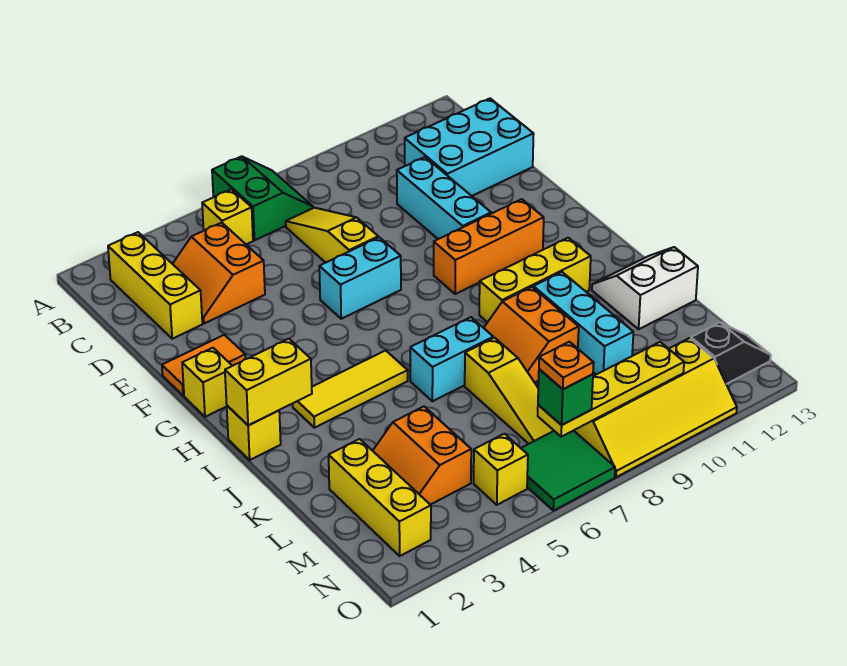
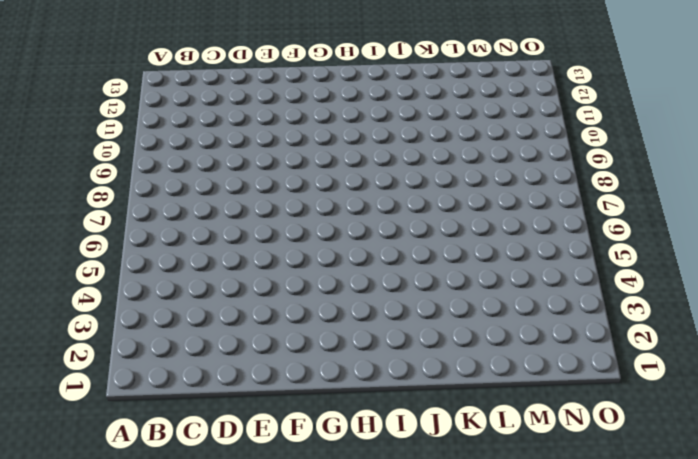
none -> green slope A6:B7 level 1 top 6
none -> yellow brick B2:D2 level 1
none -> yellow brick B5 level 1

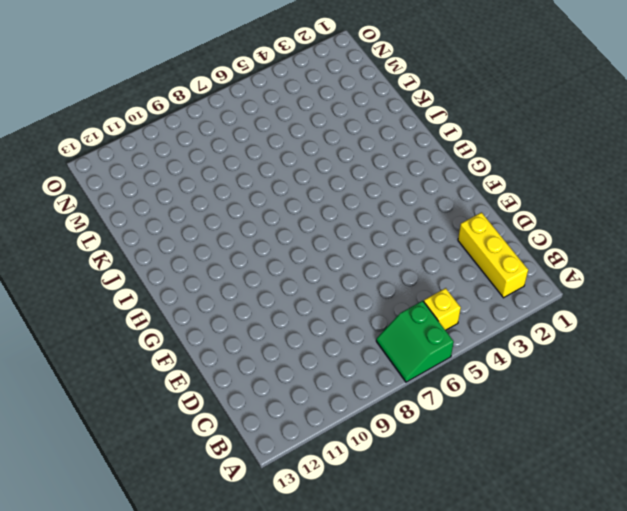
none -> orange slope C3:D4 level 1 top 4
none -> yellow slope C7:E7 level 1 top E
none -> cyan brick C11:D13 level 1

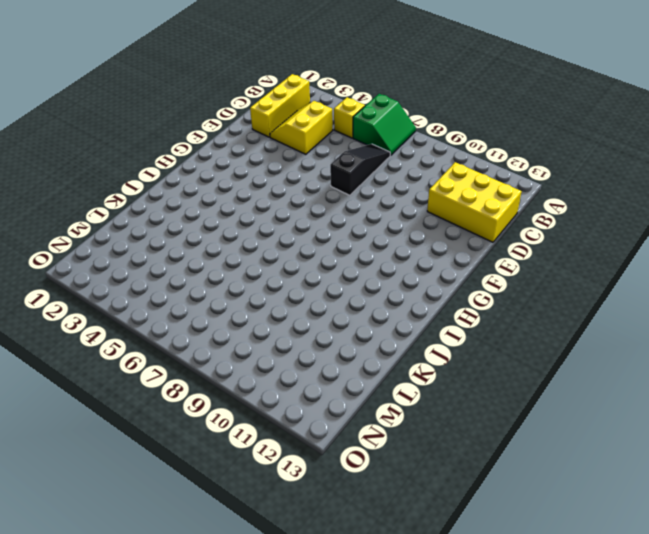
yellow slope C3:D4 level 1 top 4 -> orange slope C3:D4 level 1 top 4
black slope C7:E7 level 1 top E -> yellow slope C7:E7 level 1 top E
yellow brick C11:D13 level 1 -> cyan brick C11:D13 level 1
none -> cyan brick D10:F10 level 1
none -> orange tile F1:F2 level 1
none -> cyan brick F6:F7 level 1

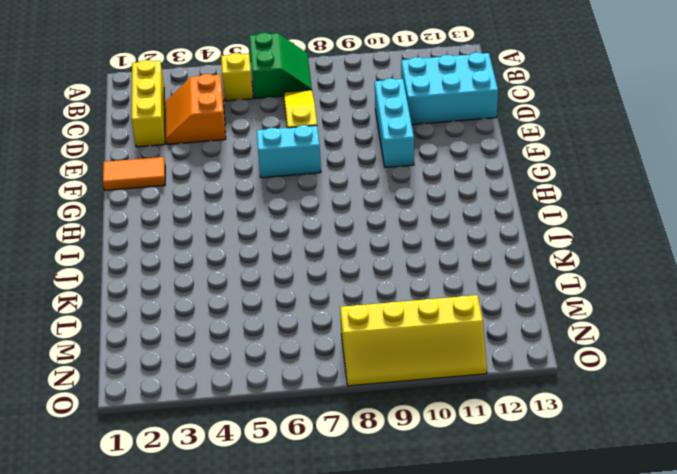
none -> yellow brick G1 level 1
none -> orange brick G9:G11 level 1
none -> yellow brick I1 level 1

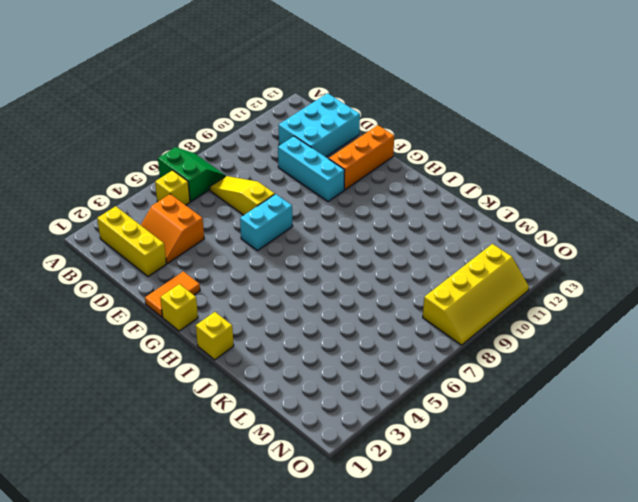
orange brick F11:F13 level 1 -> orange brick G9:G11 level 1
none -> yellow tile I3:I5 level 1
none -> yellow brick I9:I11 level 1
none -> cyan brick J6:J7 level 1

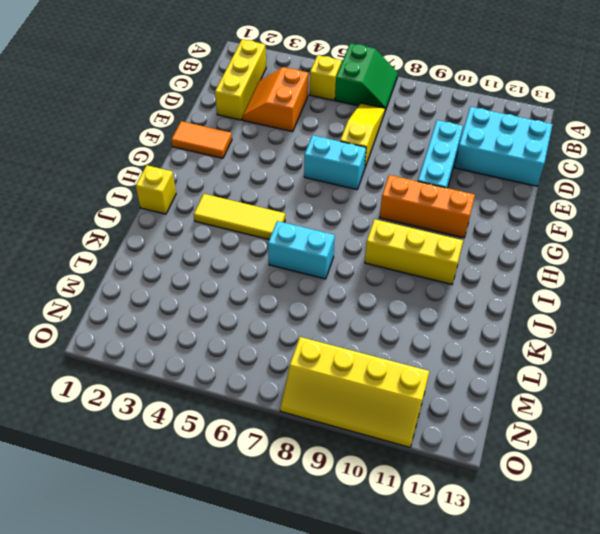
none -> yellow brick G1 level 1
none -> orange slope J8:K9 level 1 top 9
none -> cyan brick J10:L10 level 1

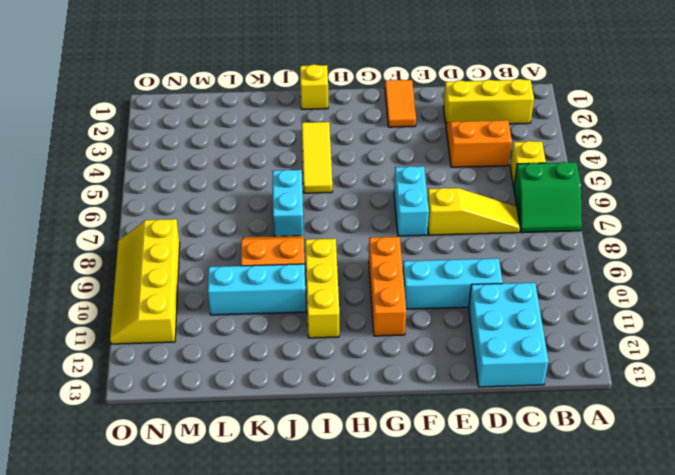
none -> yellow brick G1 level 1
none -> white slope J12:K13 level 1 top K
none -> yellow slope K7:M7 level 1 top K

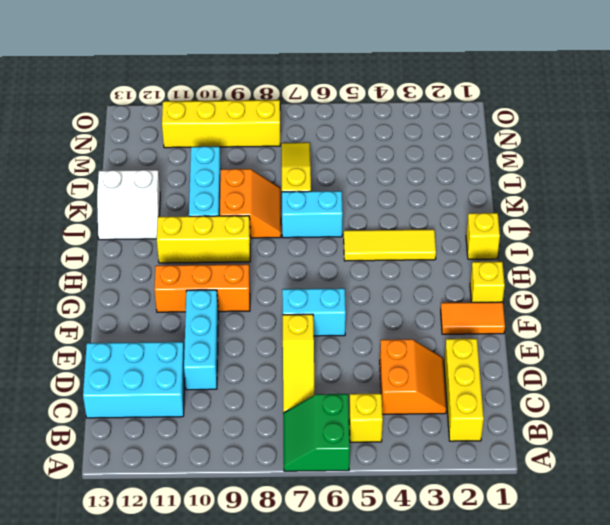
none -> yellow brick L2:N2 level 1
none -> orange slope L3:M4 level 1 top 4
none -> yellow brick N5 level 1

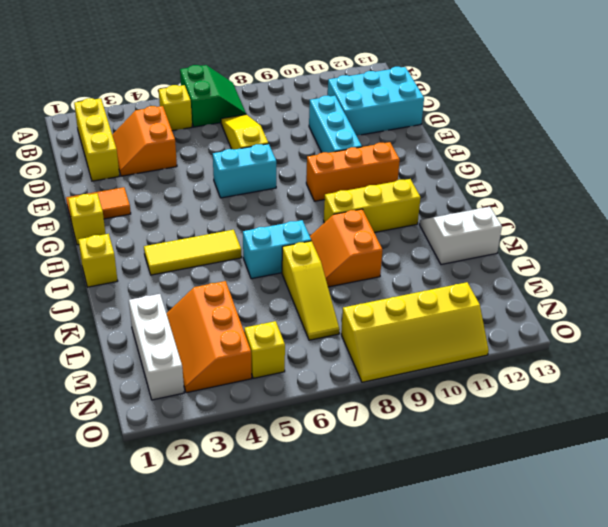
white brick L2:N2 level 1 -> yellow brick L2:N2 level 1
orange slope L3:N4 level 1 top 4 -> orange slope L3:M4 level 1 top 4
none -> cyan brick J10:L10 level 1
none -> green tile N6:O7 level 1
none -> black slope N12:N13 level 1 top 12

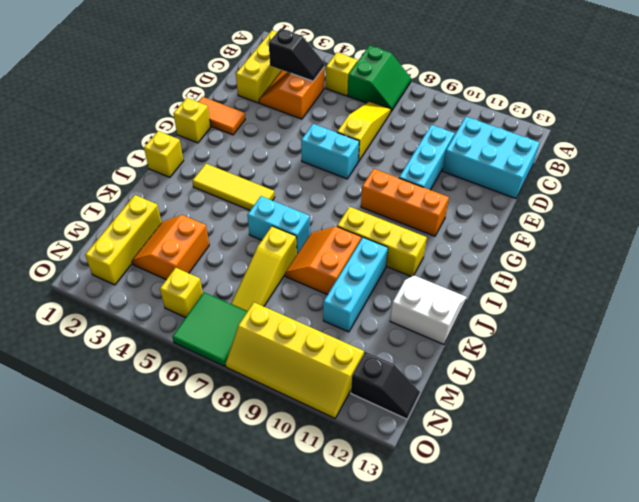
black slope C3:C4 level 2 top 3 -> none
none -> yellow brick I1:I2 level 2
none -> yellow plate N7:N10 level 2
none -> green brick N7 level 3

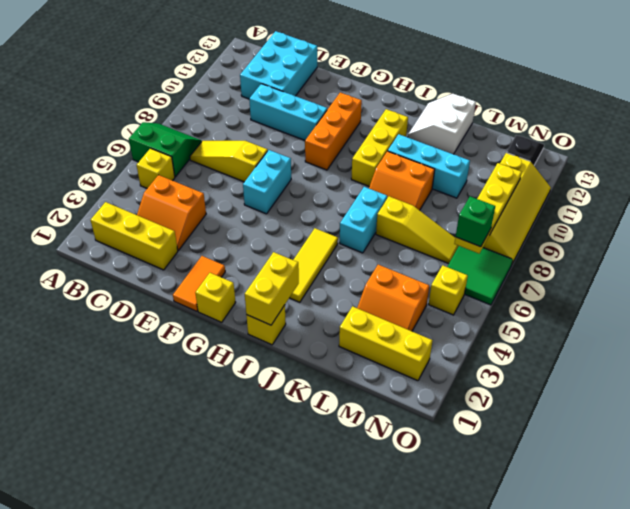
none -> orange plate N7 level 4

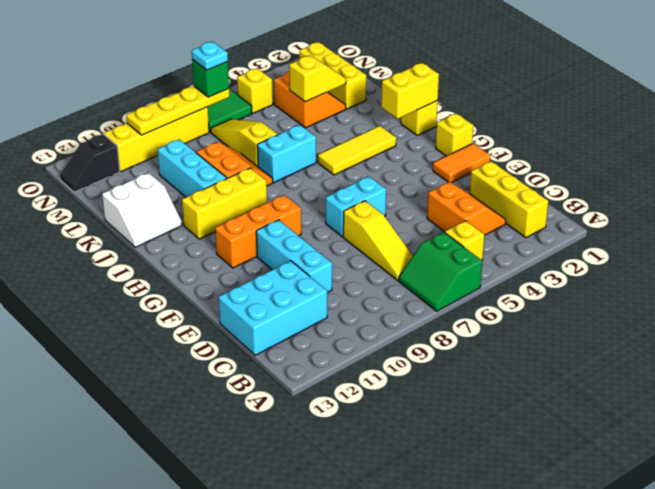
yellow slope L3:L4 level 2 top 4 -> none
cyan plate N7 level 4 -> orange plate N7 level 4

